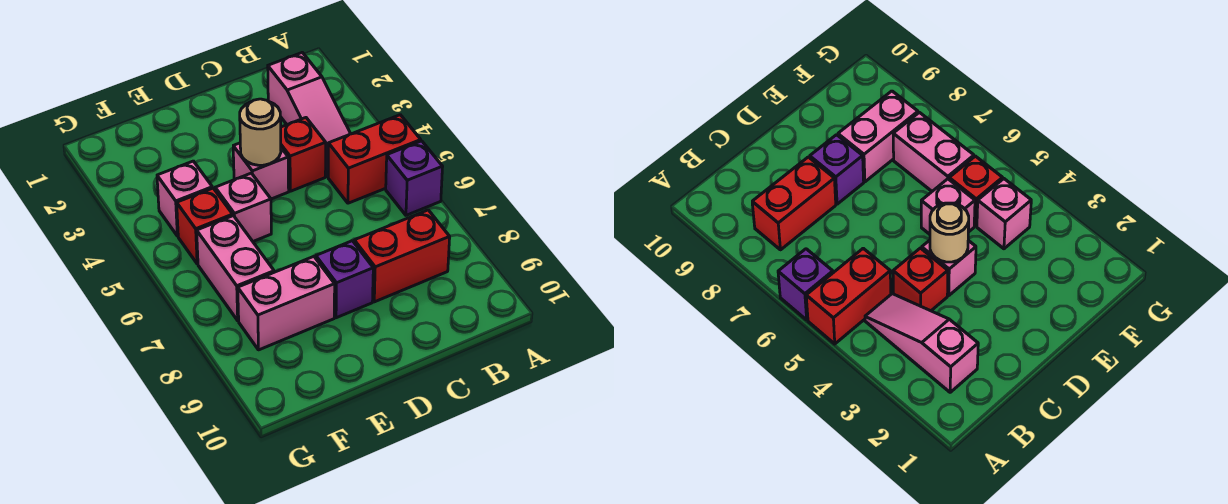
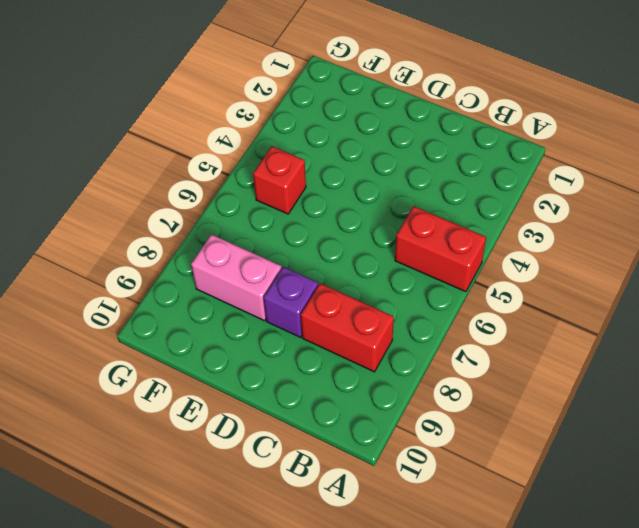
none -> purple brick A6 level 1
none -> pink slope B2:B4 level 1 top 2
none -> red brick C4 level 1

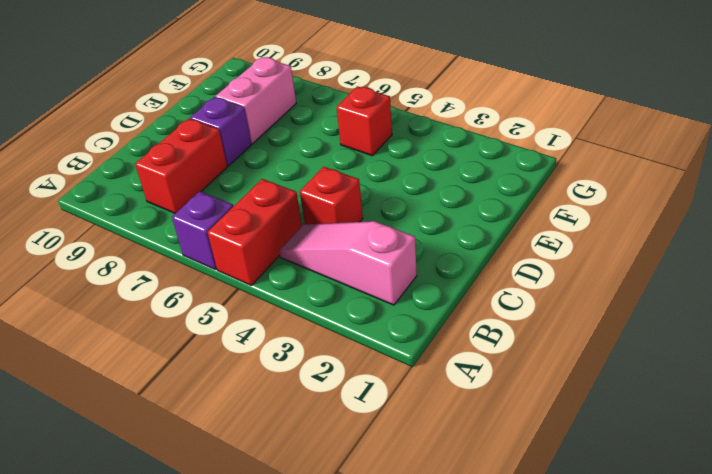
none -> pink brick D4 level 1
none -> pink brick E5 level 1
none -> pink brick F4 level 1

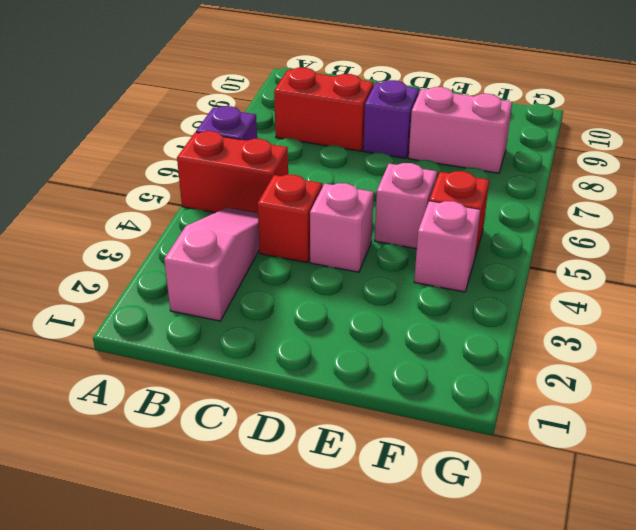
none -> pink brick F6:F7 level 1
none -> tan round brick D4 level 2

